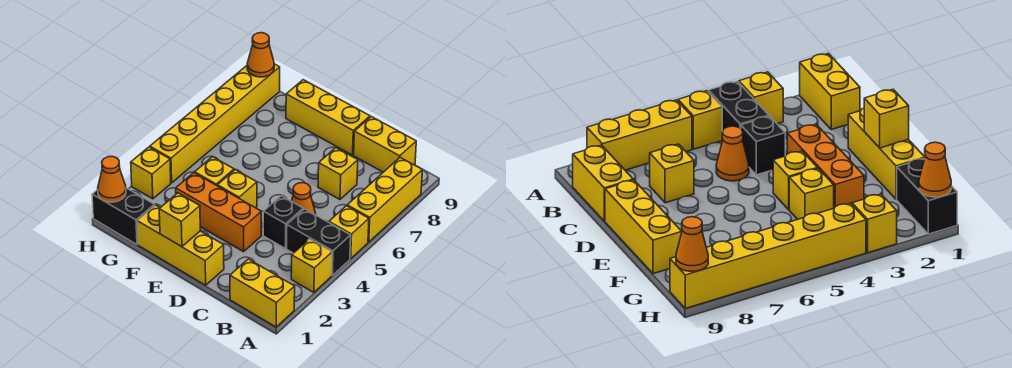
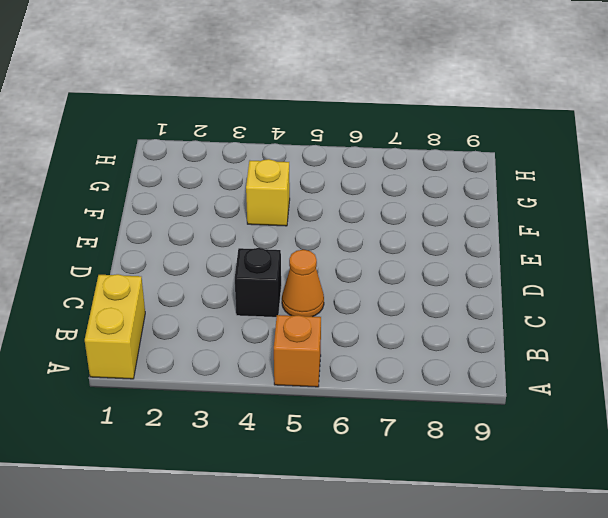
orange brick A5 level 1 -> yellow brick A5 level 1
none -> yellow brick A3 level 1
none -> black brick A4:B4 level 1
none -> yellow brick A6:A8 level 1

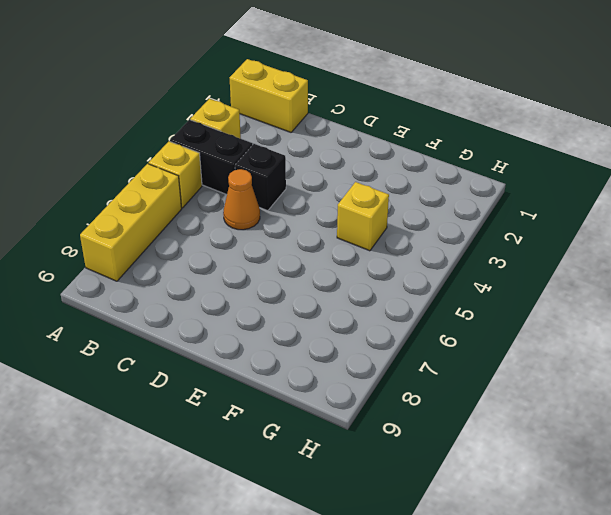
none -> yellow brick B9:C9 level 1
none -> yellow brick C7 level 1
none -> yellow brick D1:F1 level 1

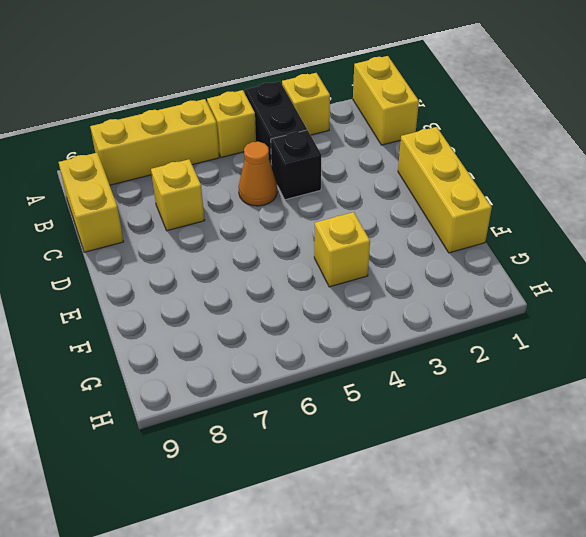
none -> orange brick D3:F3 level 1
none -> yellow brick D9:F9 level 1
none -> yellow brick E4 level 1

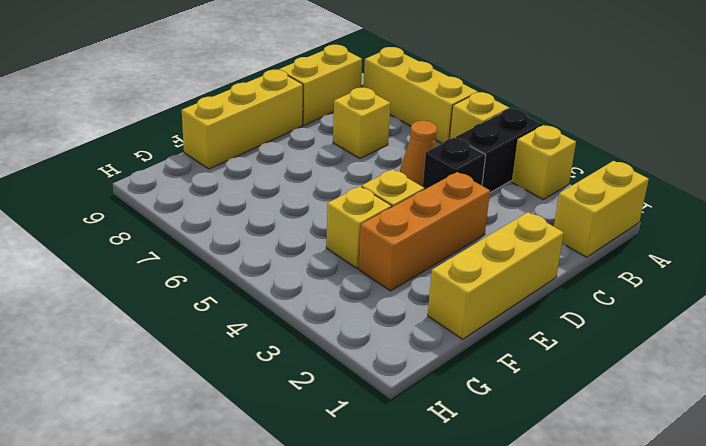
none -> black brick G1:H1 level 1
none -> yellow brick H3 level 1
none -> yellow brick H4:H9 level 1

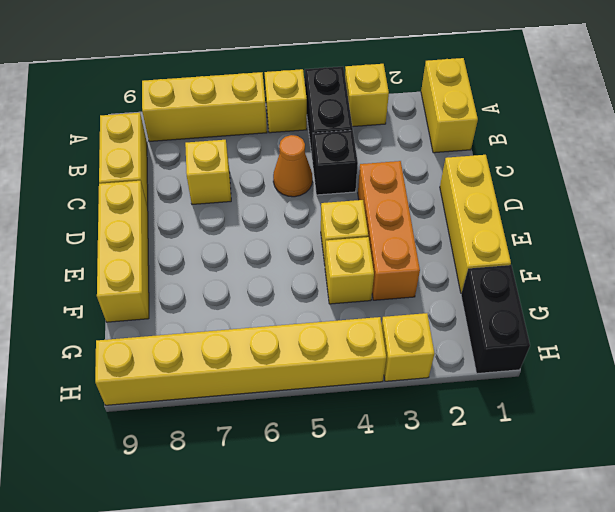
none -> yellow brick E1 level 2
none -> orange cone H1 level 2
none -> orange cone H9 level 2

